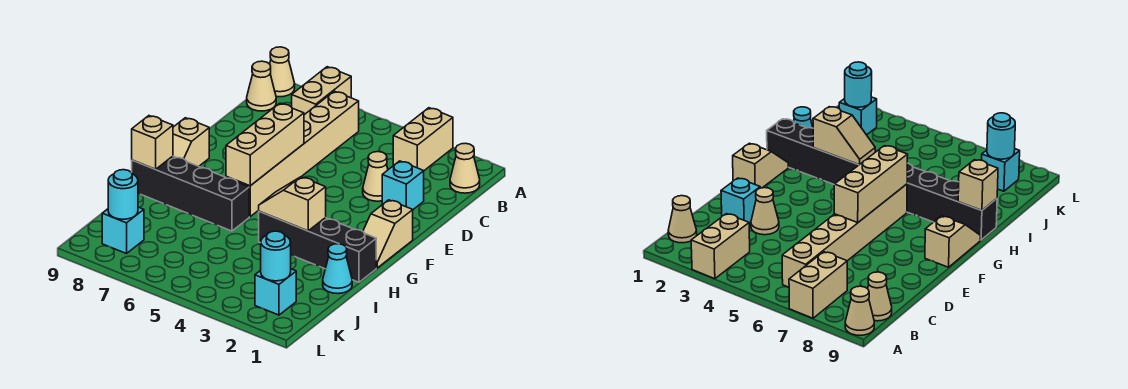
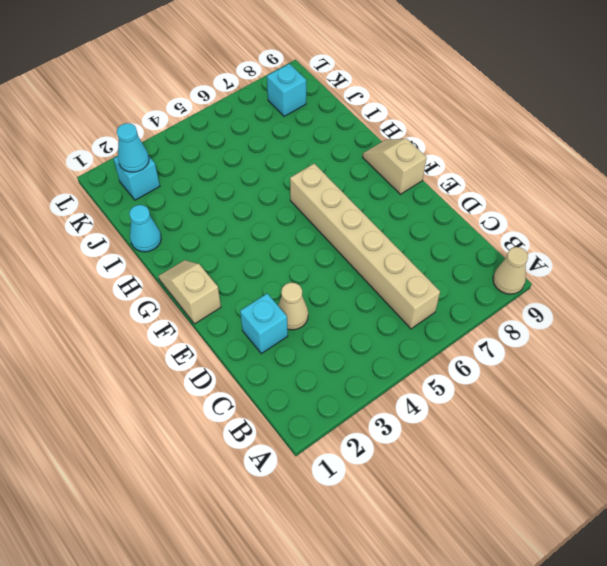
cyan cone K2 level 2 -> cyan round brick K2 level 2
none -> tan brick A3:B3 level 1
none -> tan brick A7:B7 level 1
none -> tan cone B1 level 1

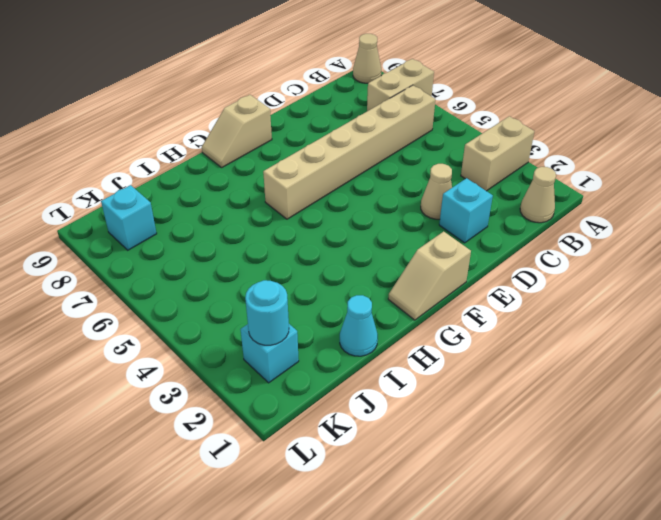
none -> tan cone B9 level 1
none -> black brick H1:H4 level 1
none -> black brick H6:H9 level 1

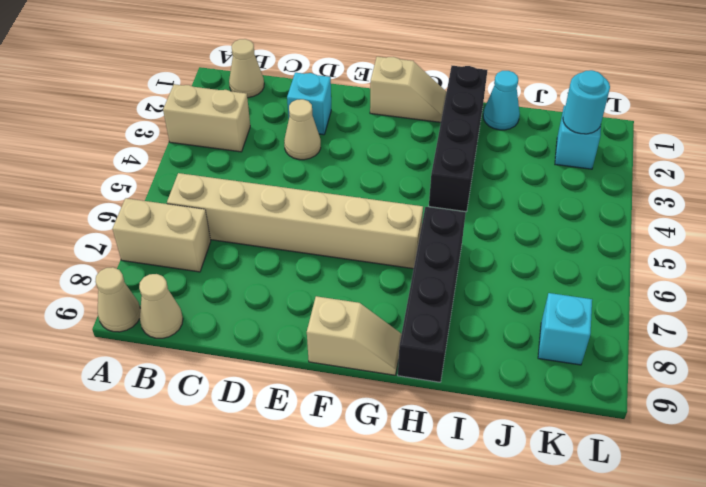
none -> tan brick E6:G6 level 2
none -> tan slope H3:H4 level 2 top 3
none -> tan brick H9 level 2

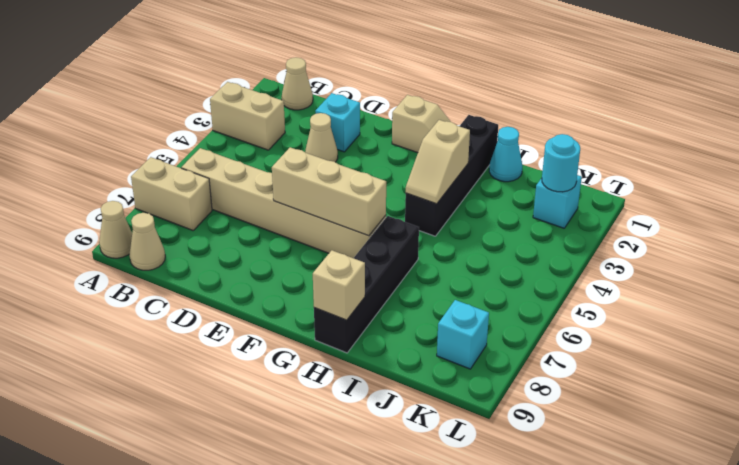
none -> tan slope F9:G9 level 1 top F
none -> cyan round brick K8 level 2

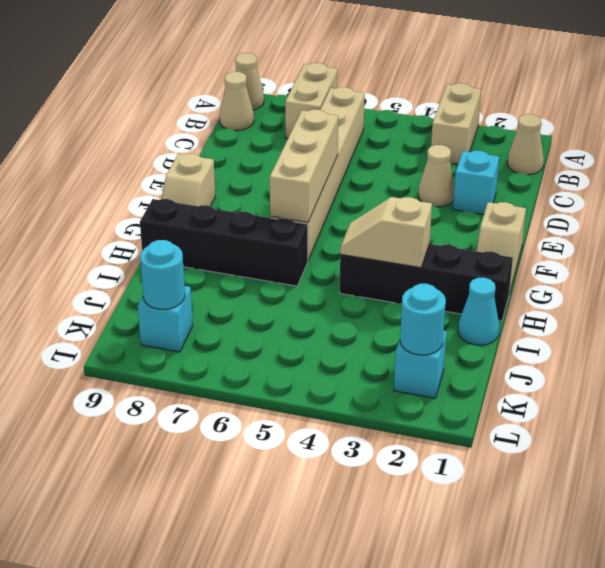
none -> tan brick H9 level 2

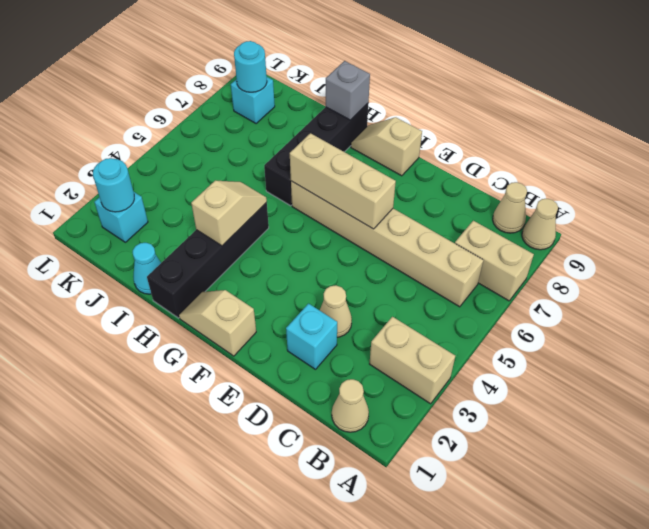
grey brick H9 level 2 -> tan brick H9 level 2

